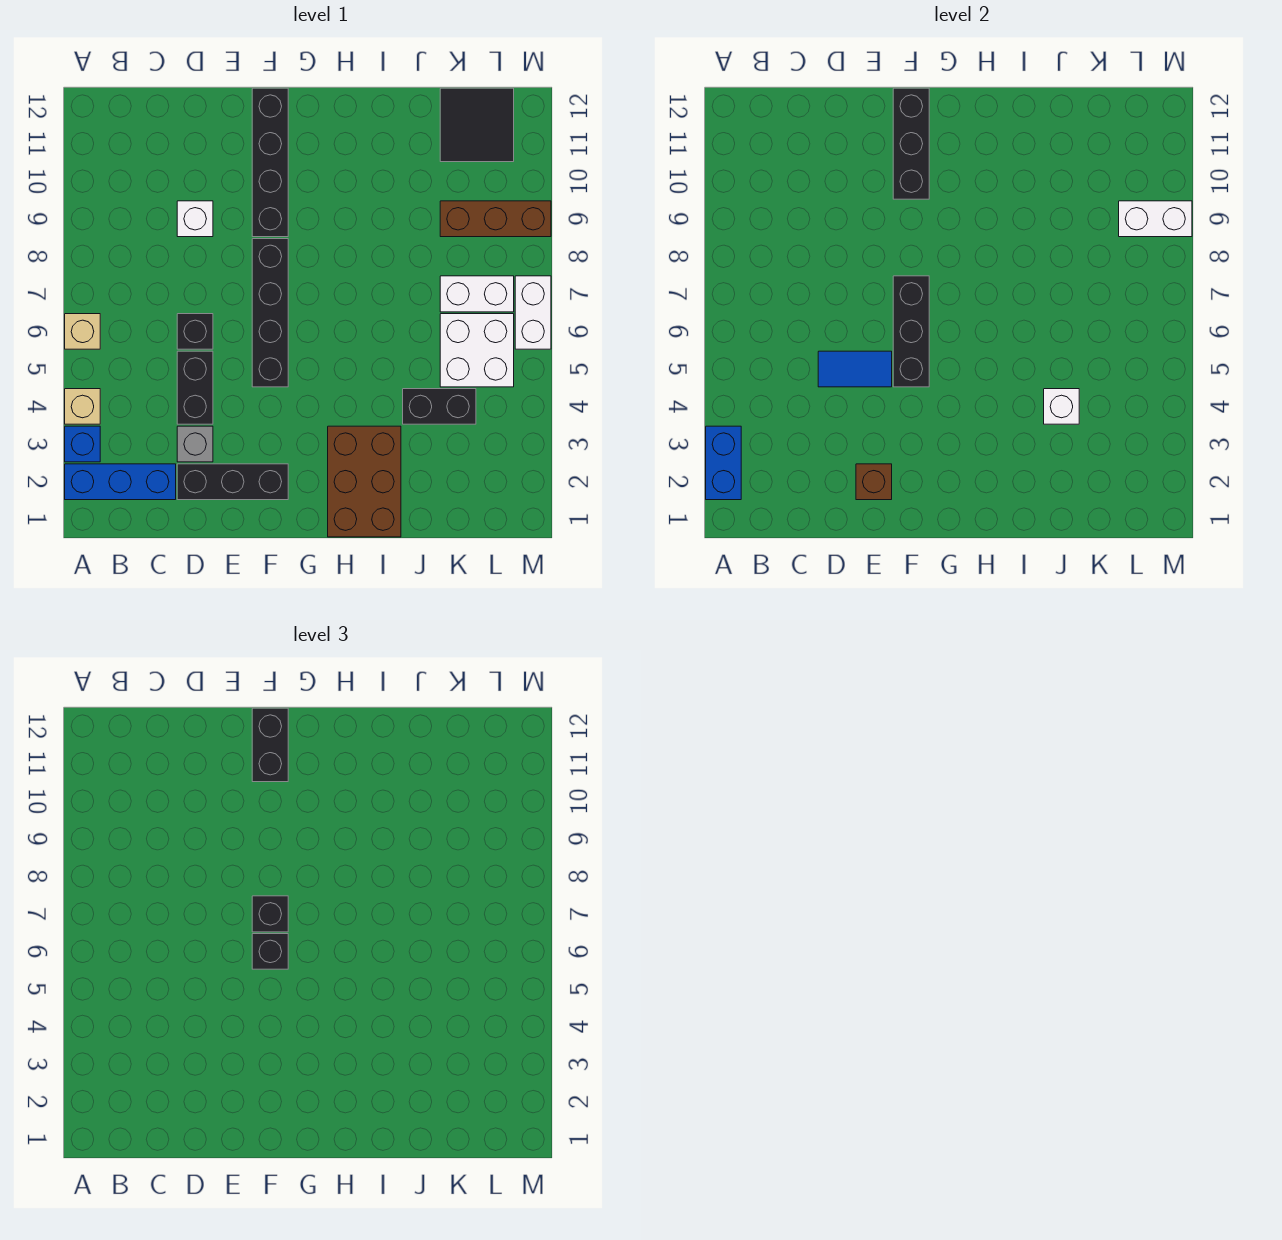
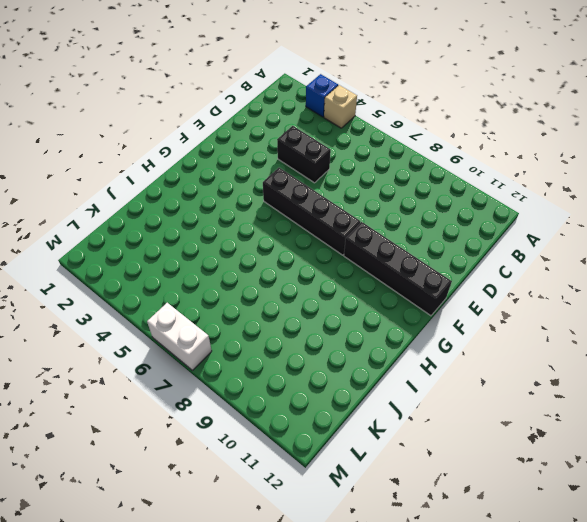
none -> blue brick A2:C2 level 1
none -> tan brick A6 level 1
none -> black brick D2:F2 level 1

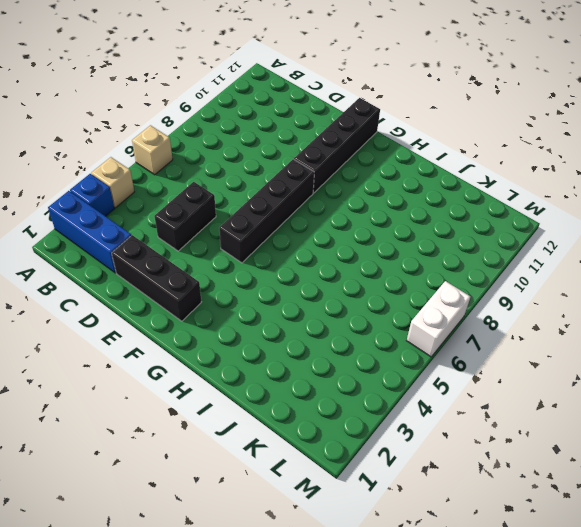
none -> grey brick D3 level 1
none -> black brick D6 level 1
none -> white brick D9 level 1

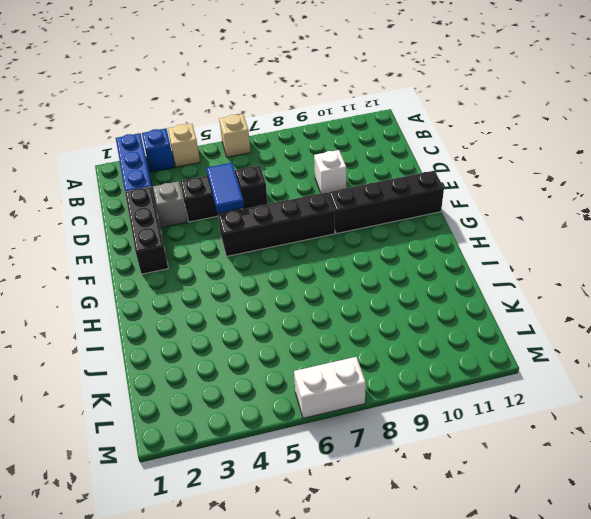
none -> brown brick H1:I3 level 1
none -> black brick J4:K4 level 1
none -> white brick K5:L6 level 1

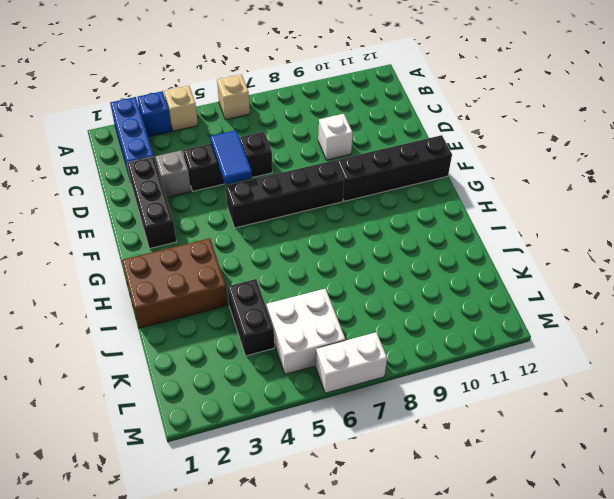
none -> white brick K7:L7 level 1
none -> brown brick K9:M9 level 1
none -> black tile K11:L12 level 1

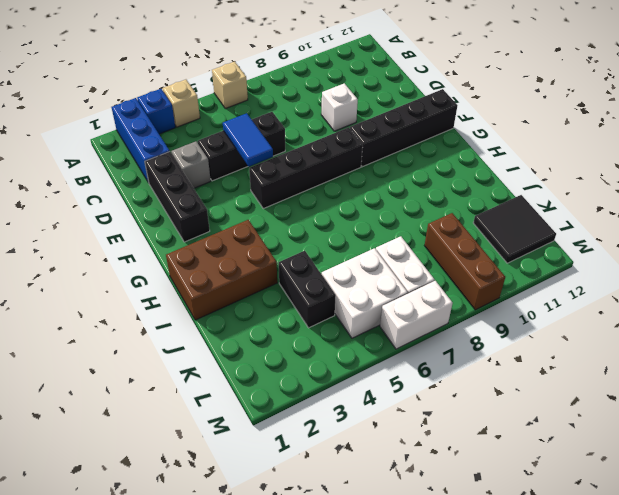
none -> blue brick A2:A3 level 2
none -> brown brick E2 level 2
none -> black brick F5:F7 level 2

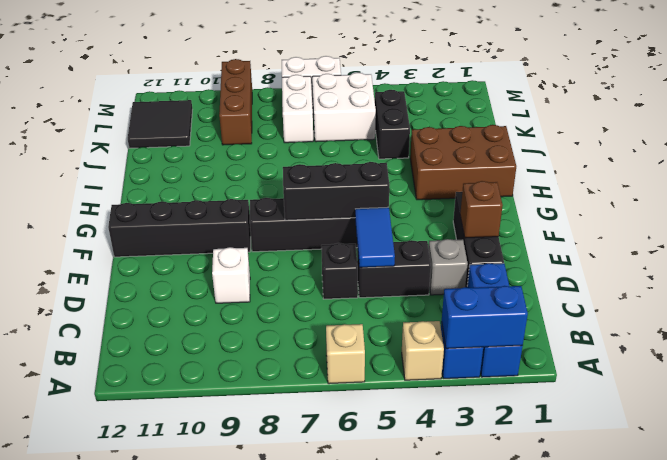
none -> black brick F10:F12 level 2
none -> white brick J4 level 2
none -> white brick L9:M9 level 2

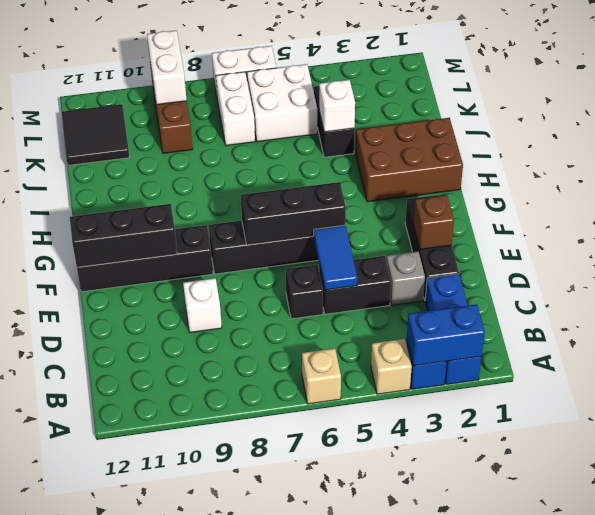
none -> black brick F6 level 3
none -> black brick F7 level 3
none -> black brick F11:F12 level 3

